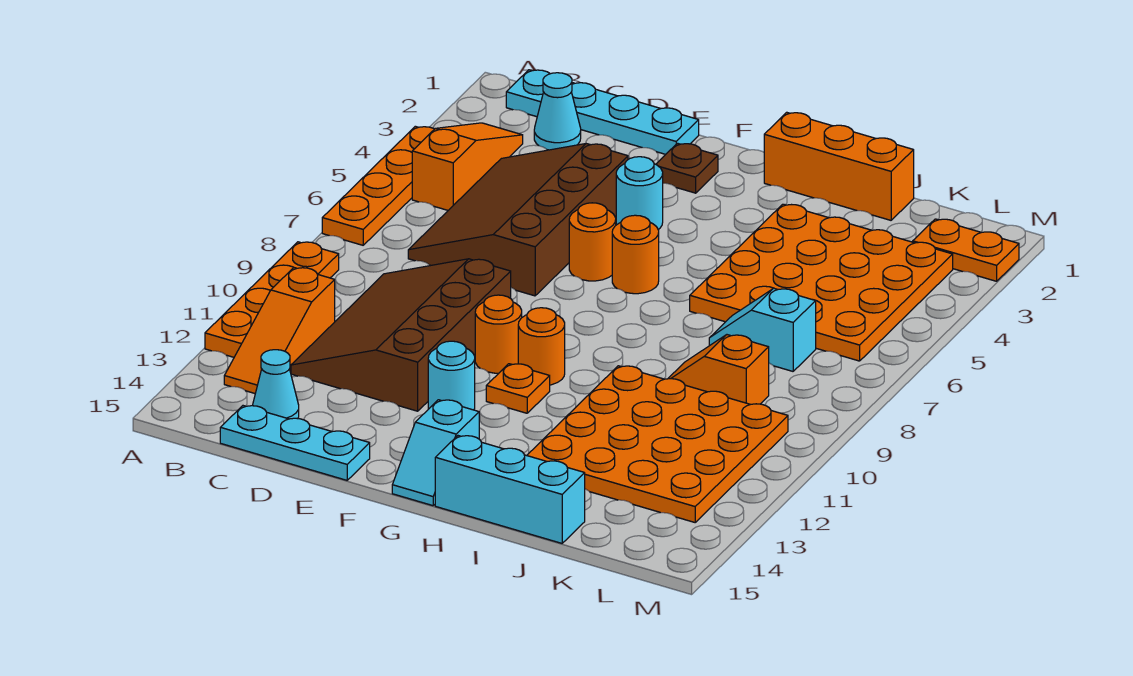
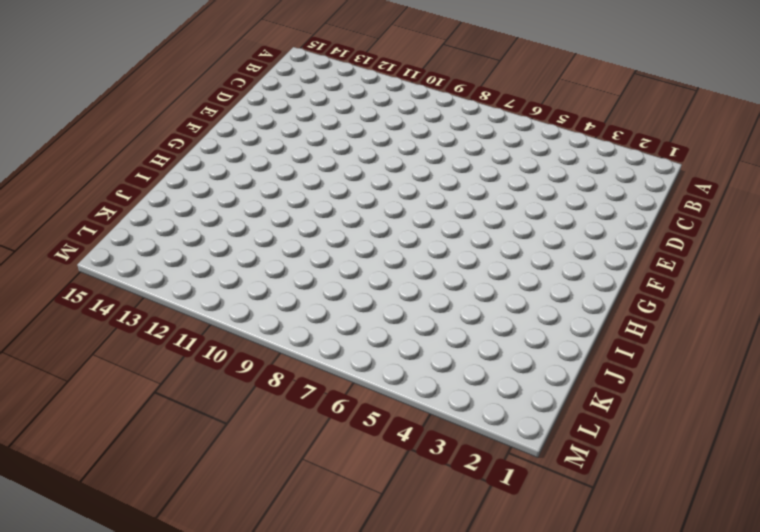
none -> orange plate A4:A7 level 1
none -> orange plate A9:A12 level 1
none -> cyan plate B1:E1 level 1

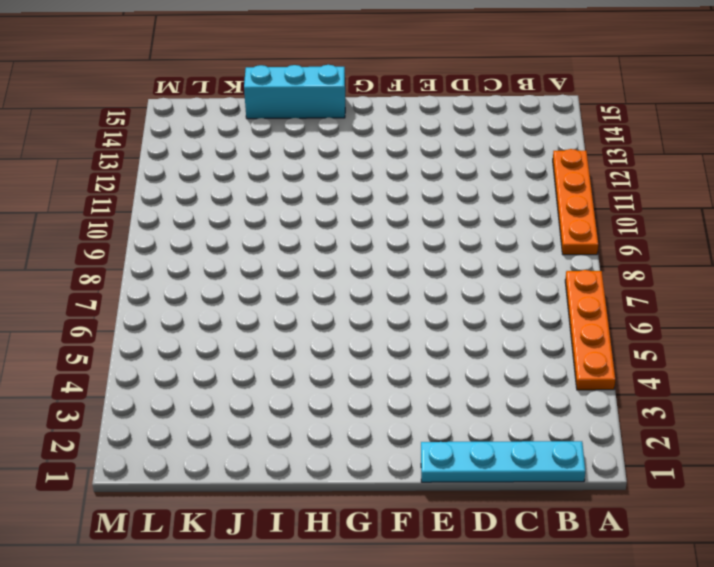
none -> orange slope B3:B5 level 1 top 5
none -> orange slope B11:B13 level 1 top 11
none -> cyan cone C2 level 1

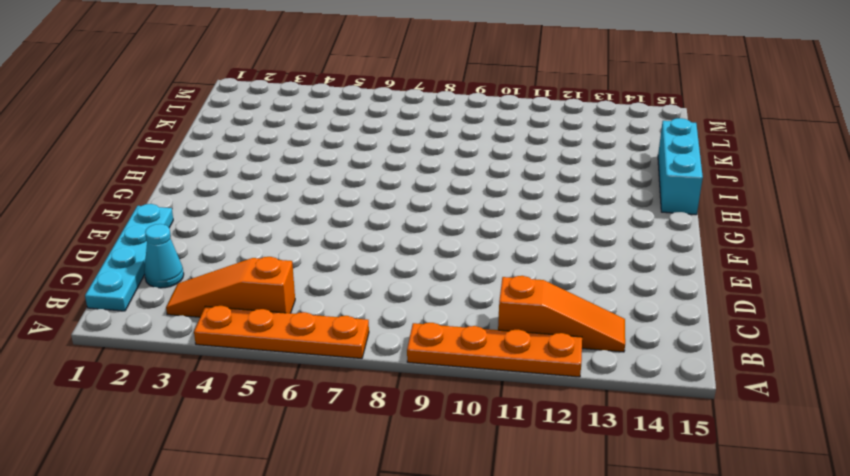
none -> brown slope C4:E7 level 1 top E
none -> brown slope C9:E12 level 1 top E
none -> cyan cone C14 level 1

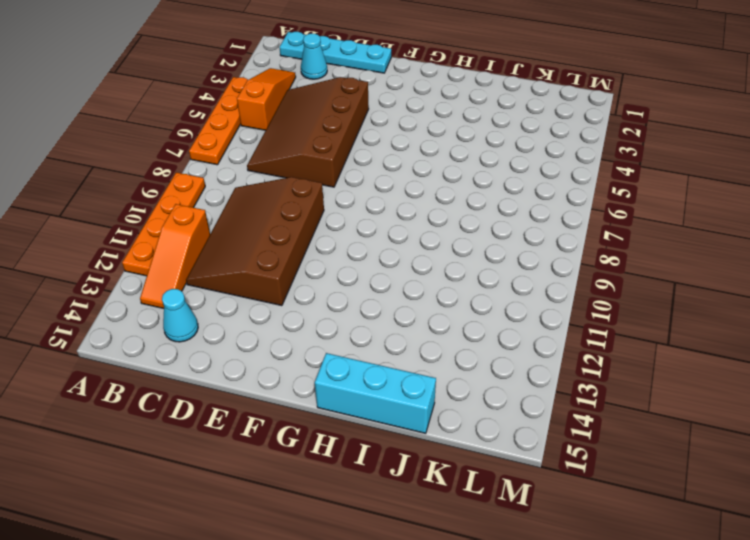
none -> cyan plate C15:E15 level 1
none -> brown plate F2 level 1
none -> cyan round brick F4 level 1

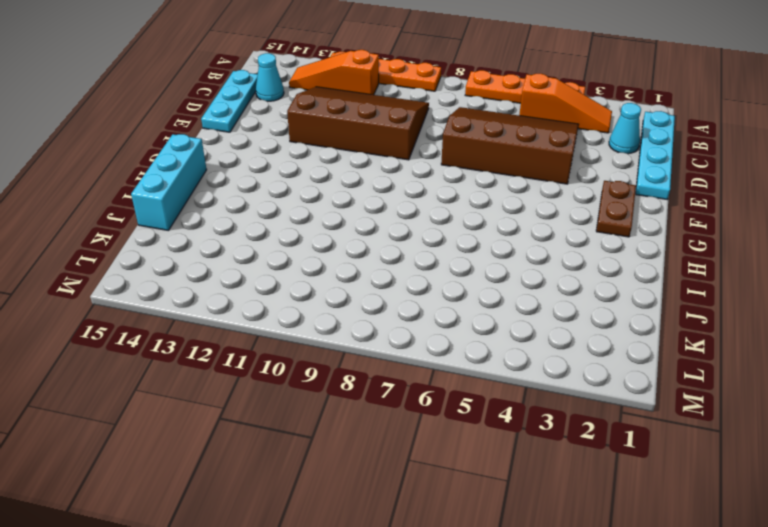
brown plate F2:G2 level 1 -> brown plate F2 level 1
none -> cyan round brick F4 level 1
none -> orange round brick F6 level 1
none -> orange round brick F10 level 1

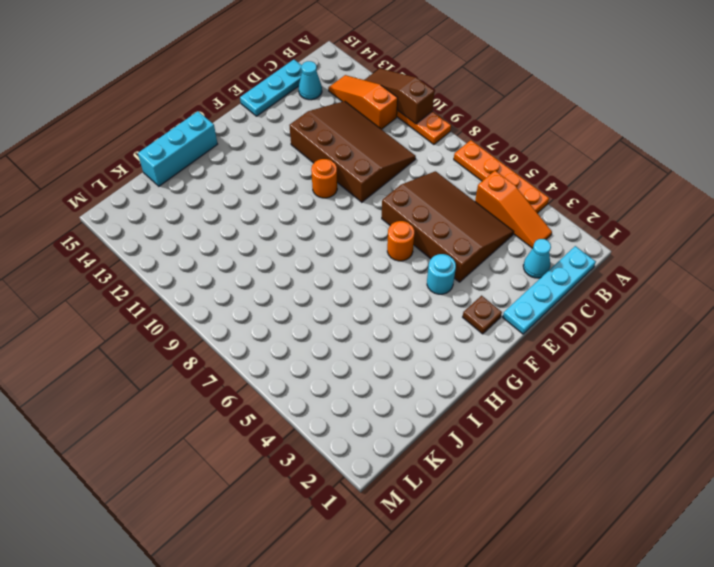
brown slope A10:A12 level 2 top 10 -> none
none -> cyan round brick F12 level 1
none -> orange round brick G6 level 1
none -> orange round brick G10 level 1

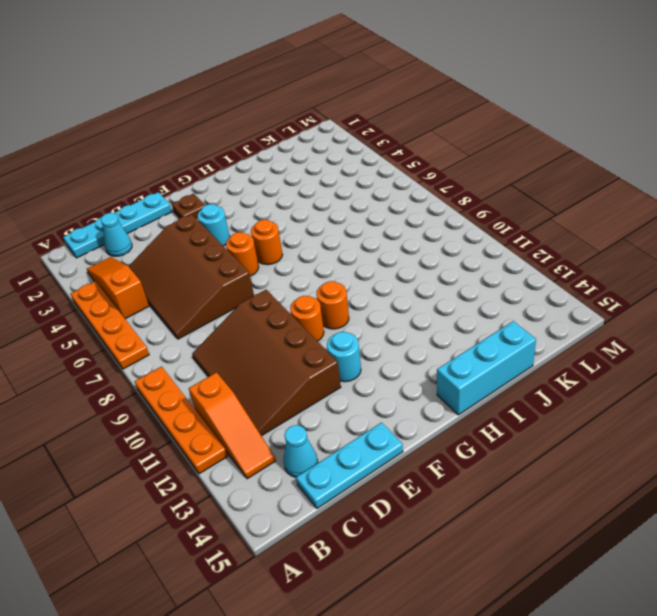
none -> orange plate G11 level 1
none -> cyan slope G14:G15 level 1 top 14
none -> orange brick H1:J1 level 1

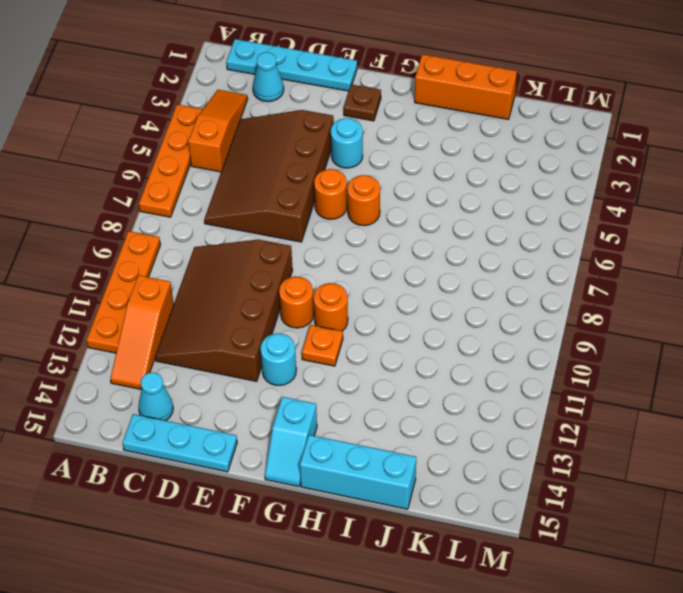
none -> orange plate I3:L6 level 1
none -> orange plate I10:L13 level 1
none -> cyan slope J7:K7 level 1 top K

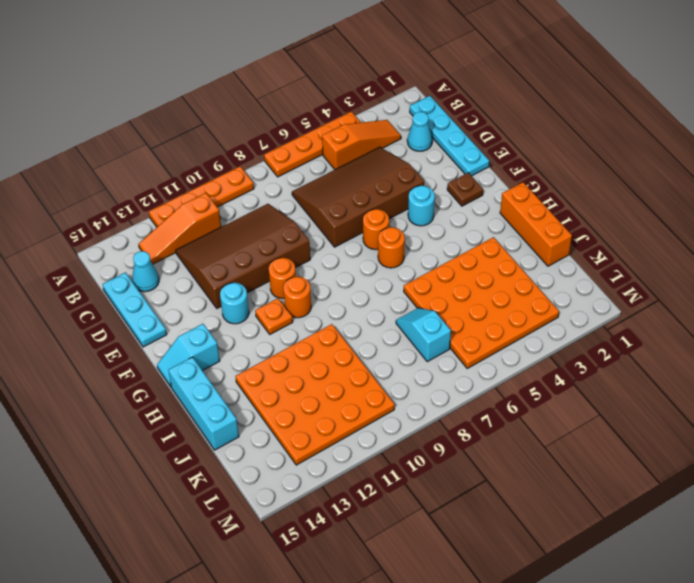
none -> orange slope J9:K9 level 1 top K
none -> orange plate L2:M2 level 1

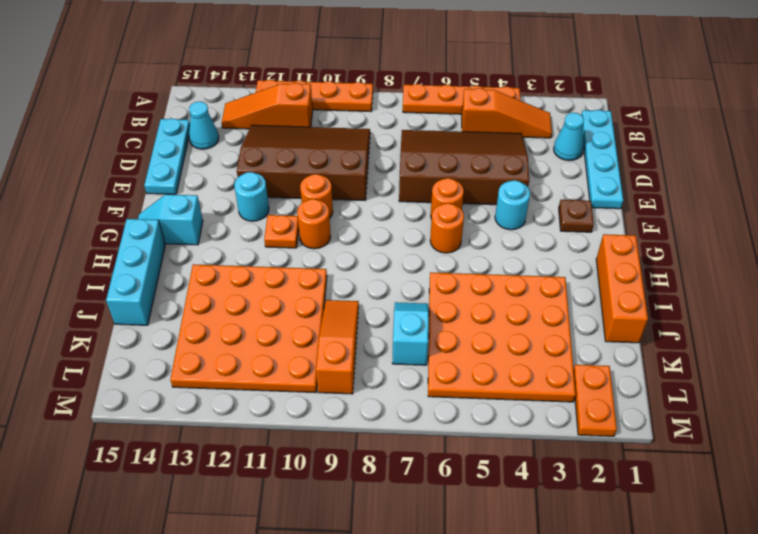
orange slope J9:L9 level 1 top L -> orange slope J9:K9 level 1 top K

